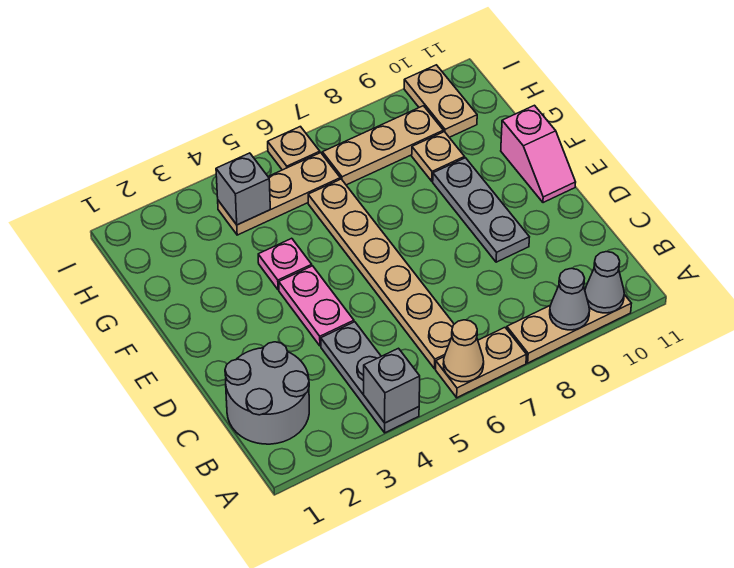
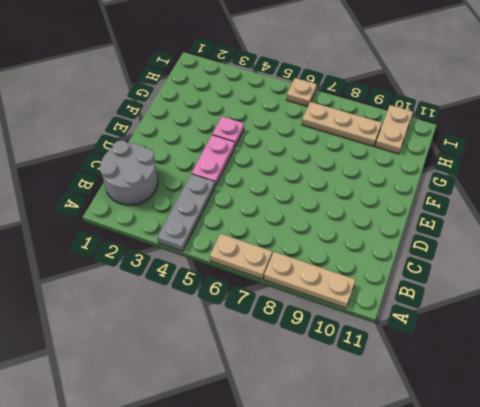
none -> tan plate B6:G6 level 1
none -> grey plate D9:F9 level 1
none -> pink slope E11:F11 level 1 top F

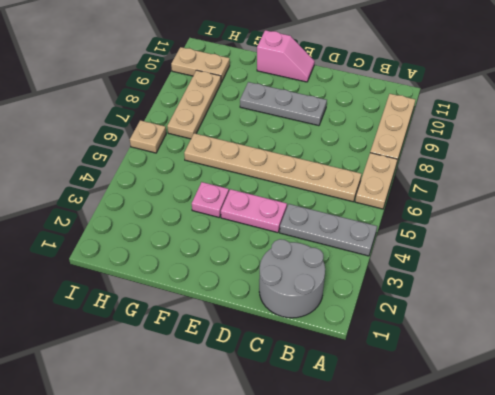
none -> tan plate G9 level 1
none -> tan plate H4:H6 level 1
none -> grey brick A4 level 2

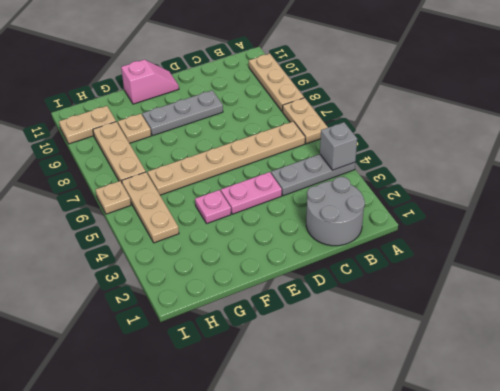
none -> tan cone A6 level 2
none -> grey cone A9 level 2
none -> grey cone A10 level 2

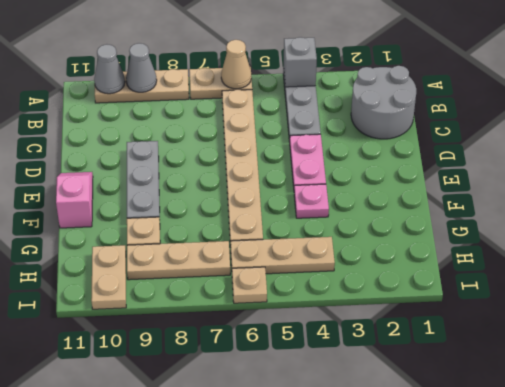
none -> grey brick H4 level 2

